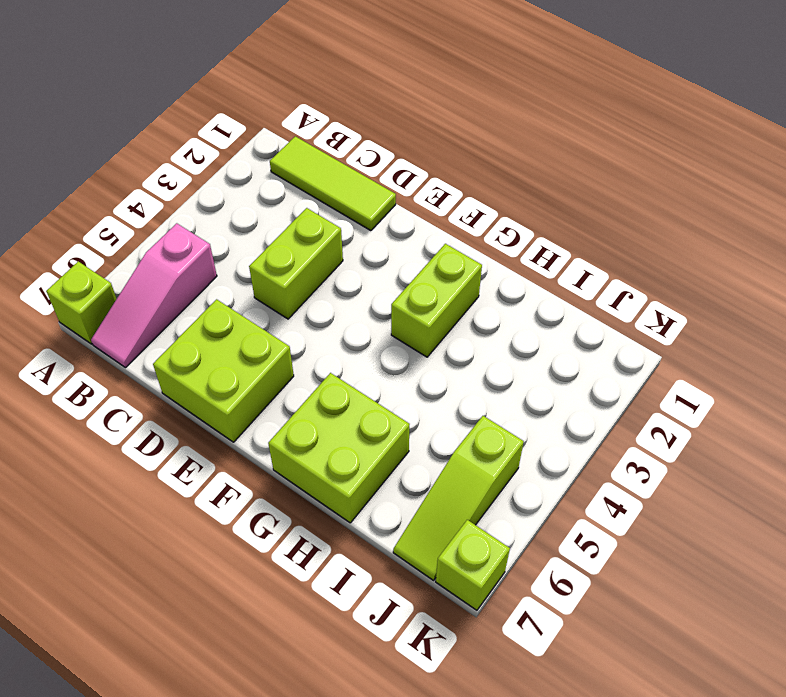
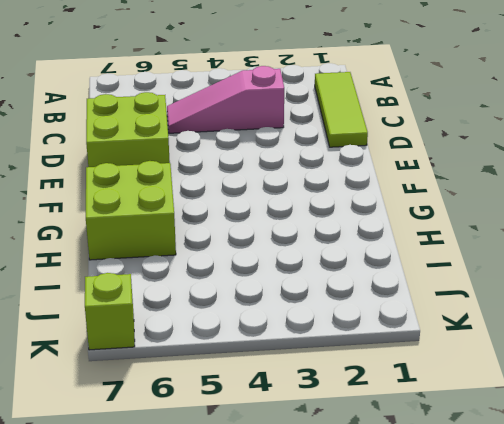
pink slope C3:C5 level 1 top 3 -> pink slope B5:B7 level 1 top 5
none -> lime brick A7 level 1
none -> lime brick D3:D4 level 1

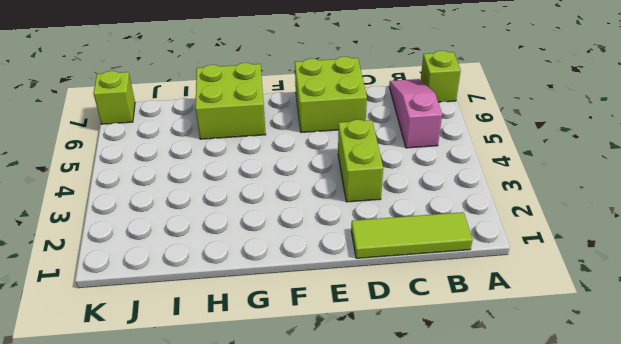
none -> lime brick G2:G3 level 1
none -> lime slope J5:J7 level 1 top 5

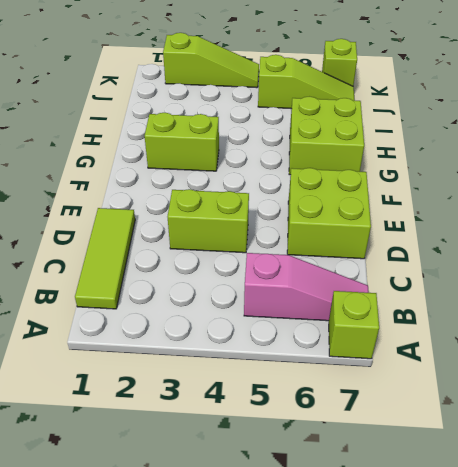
lime slope K2:K4 level 1 top 2 -> none

